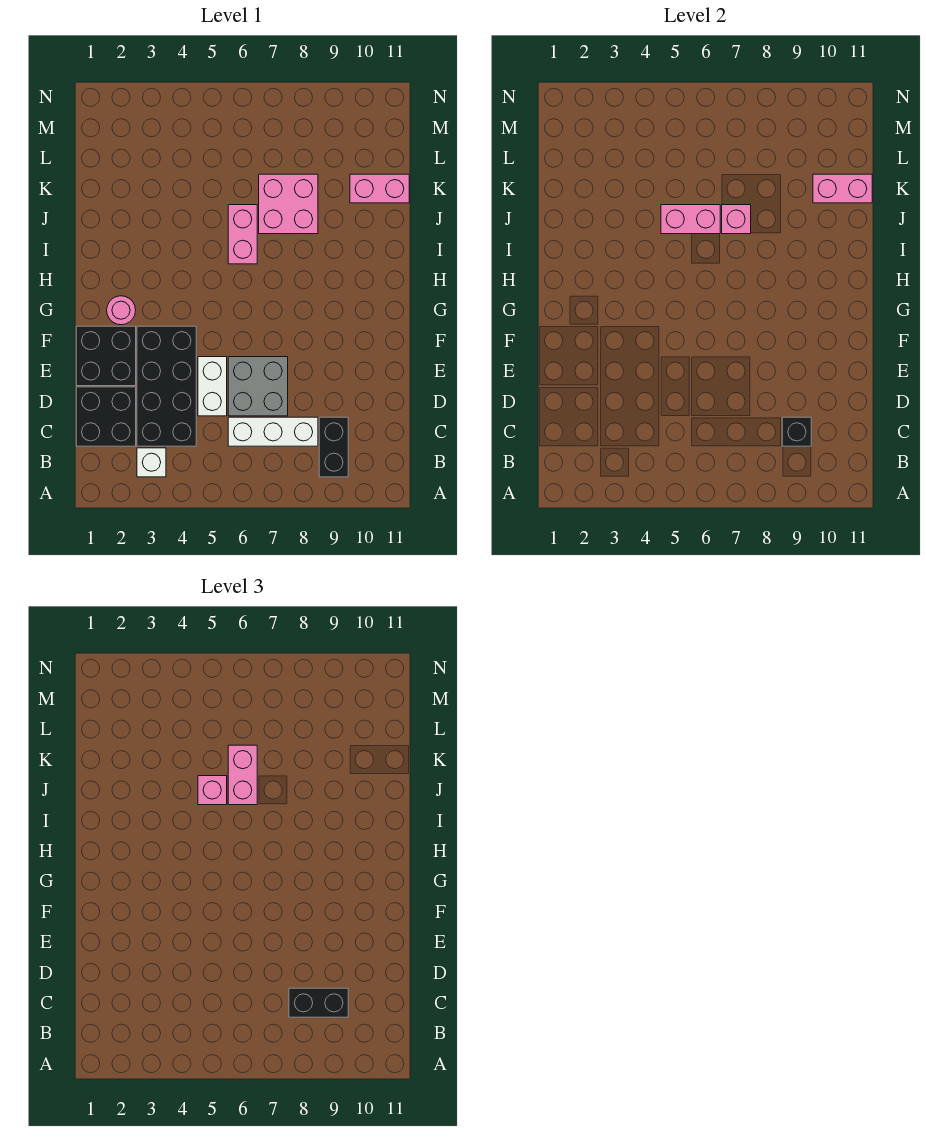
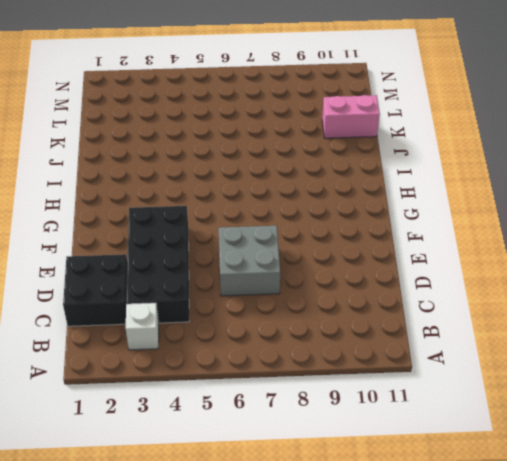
none -> black brick B9:C9 level 1
none -> white brick C6:C8 level 1
none -> white brick D5:E5 level 1

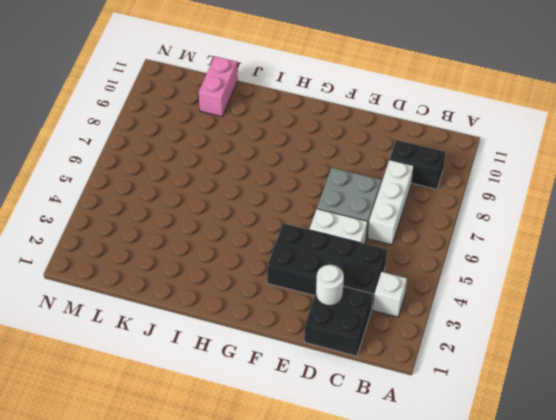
white round brick D2 level 2 -> none
none -> black brick E1:F2 level 1
none -> pink round brick G2 level 1
none -> pink brick I6:J6 level 1

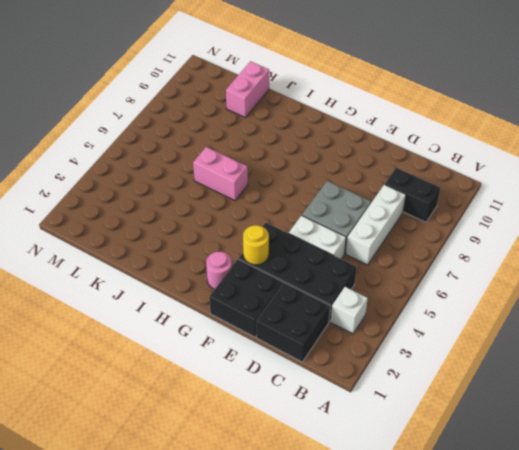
yellow round brick F3 level 2 -> none
none -> pink brick J7:K8 level 1
none -> black brick C9 level 2
none -> pink brick J5:J6 level 2

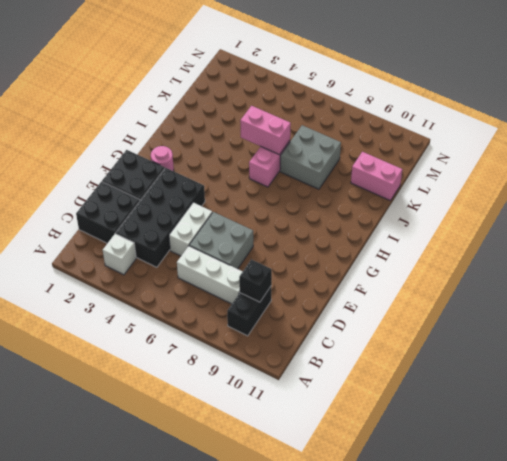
grey brick J7:K8 level 1 -> pink brick J7:K8 level 1
none -> pink brick J7 level 2
none -> pink brick K10:K11 level 2
none -> black brick C8:C9 level 3

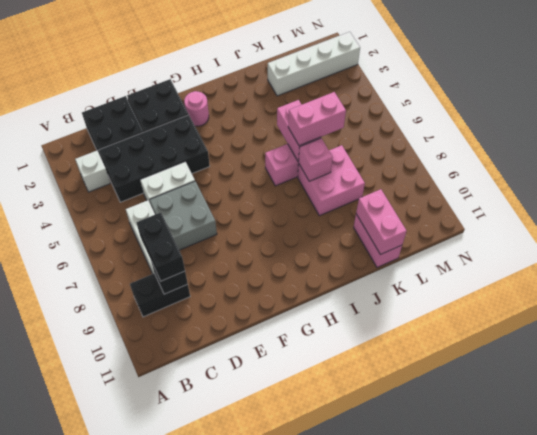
white brick K2:N2 level 1 -> none
none -> pink brick J5 level 3

